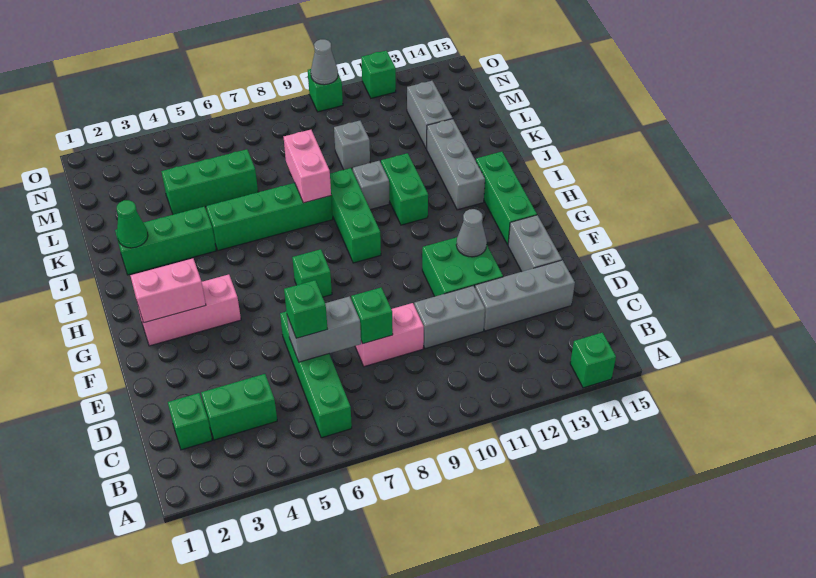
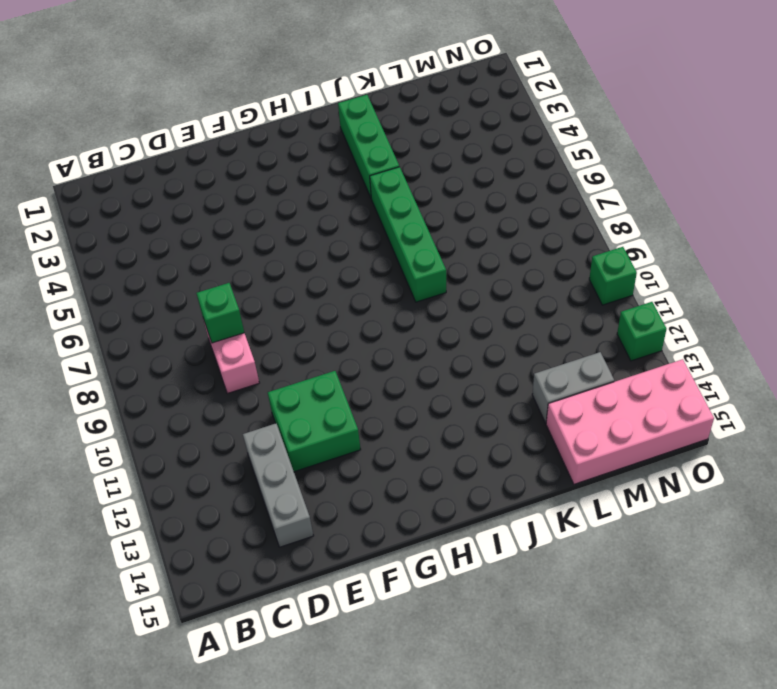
pink brick L14:O15 level 1 -> none
none -> green brick A14 level 1
none -> green brick B6:E6 level 1
none -> green brick C2 level 1
none -> green brick C3:C4 level 1

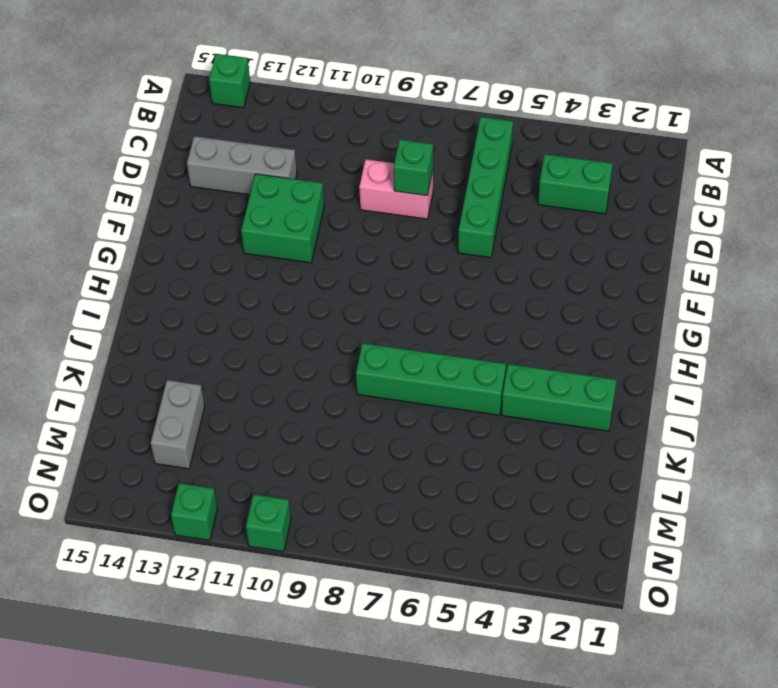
none -> green brick C2 level 1
none -> grey brick D10:D11 level 1
none -> grey brick E14:F14 level 1
none -> pink brick G2:G4 level 1

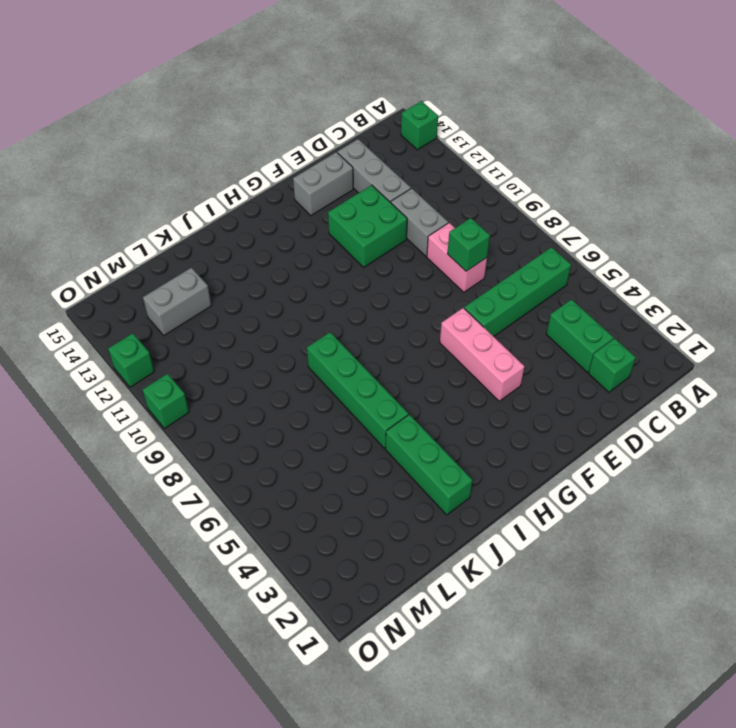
pink brick F4:F6 level 1 -> pink brick G2:G4 level 1
none -> green brick G7 level 1
none -> green brick G14:I14 level 1
none -> green brick H9:J9 level 1
none -> green brick I11:J11 level 1

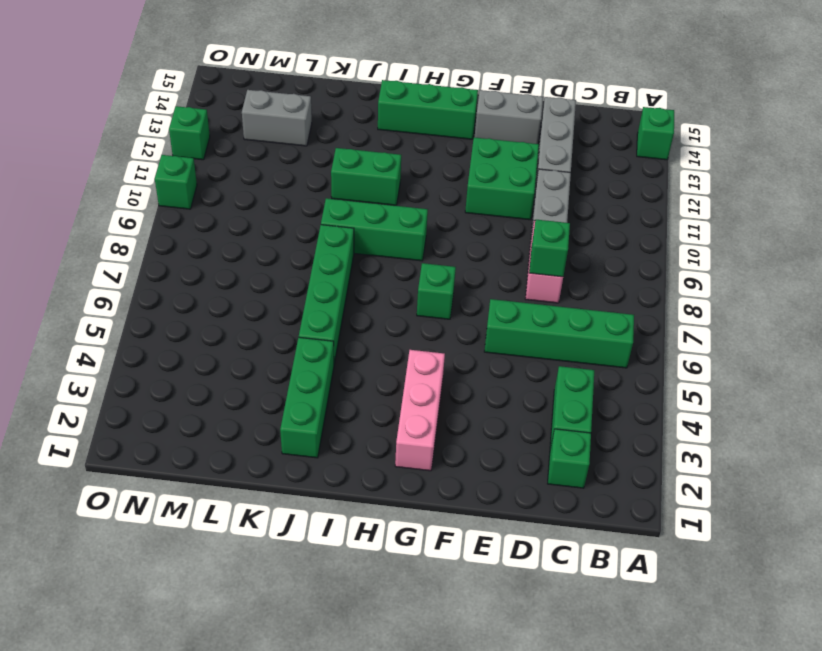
none -> grey brick I13:K13 level 1
none -> grey brick J10 level 1
none -> green brick L4:L6 level 1
none -> grey brick L10 level 1

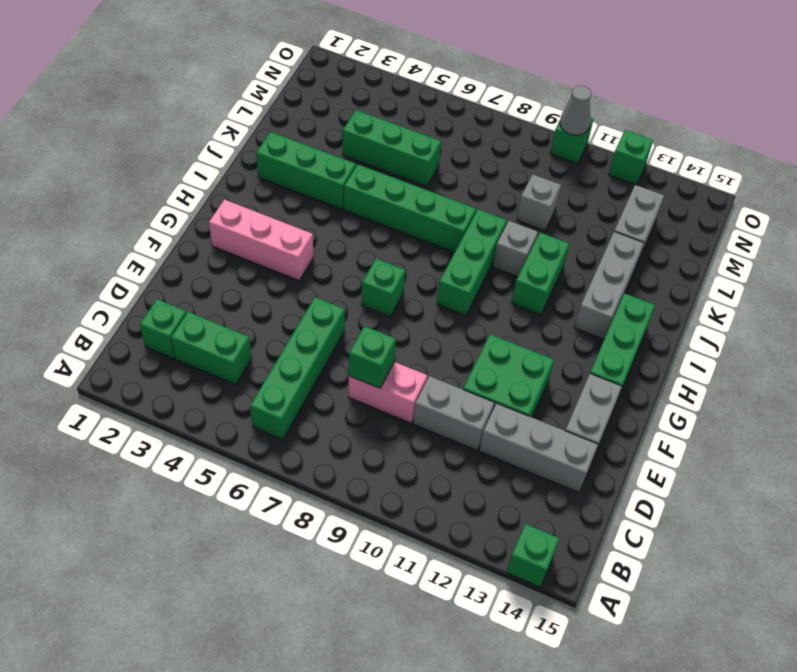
none -> grey brick D6:D7 level 2
none -> grey cone F12 level 2
none -> pink brick G2:G3 level 2
none -> green cone J2 level 2

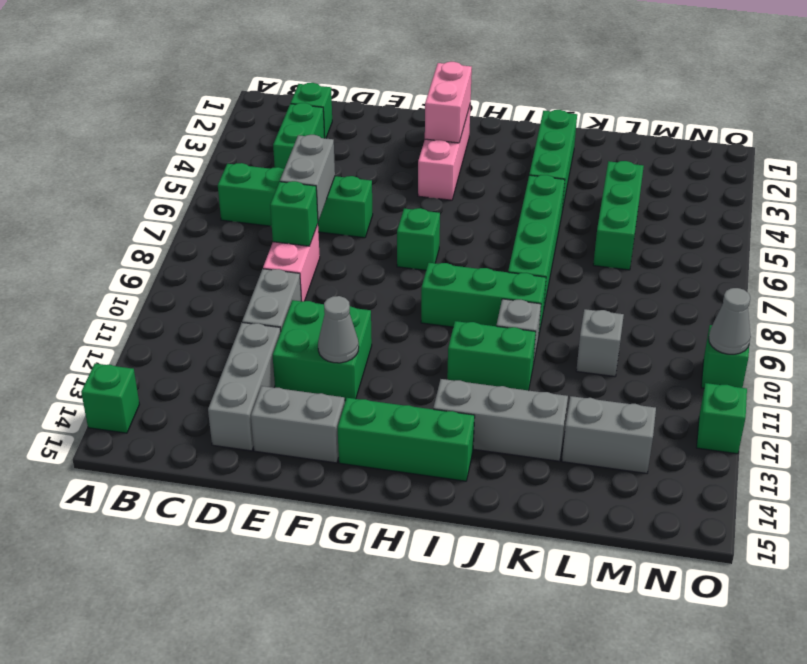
none -> green cone J2 level 2
none -> pink brick J8:K8 level 2
none -> green brick D6 level 3

